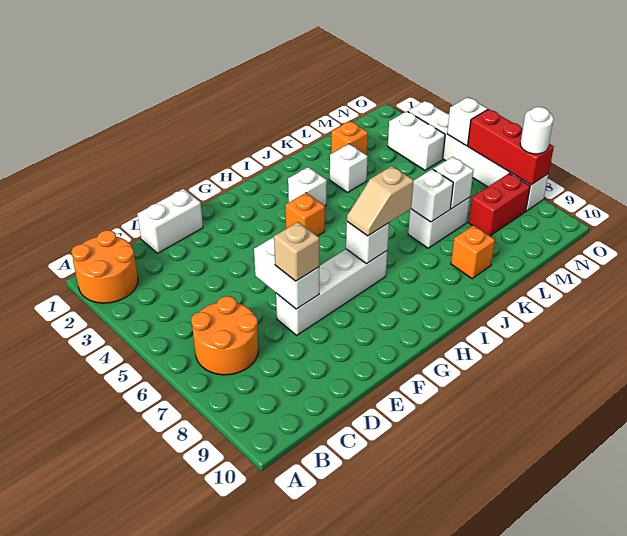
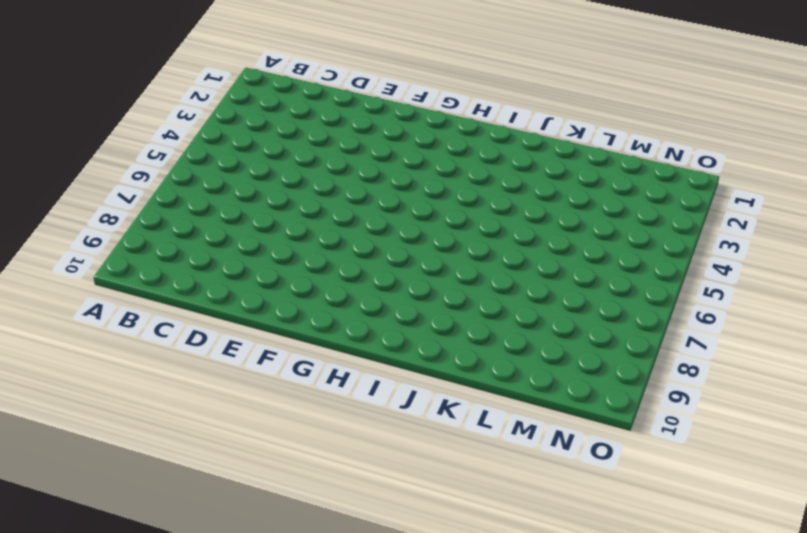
none -> orange round brick A1:B2 level 1
none -> orange round brick B6:C7 level 1
none -> white brick D1:E1 level 1

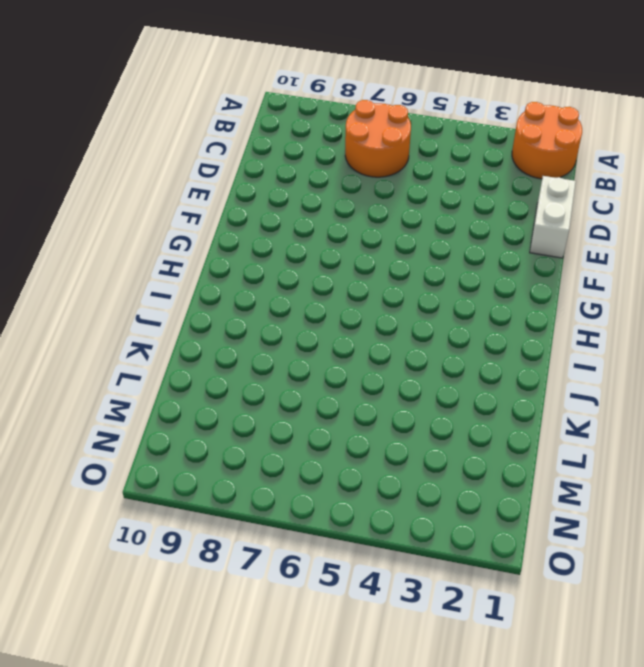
none -> white brick E7:H7 level 1
none -> orange brick H4 level 1
none -> white brick I3 level 1

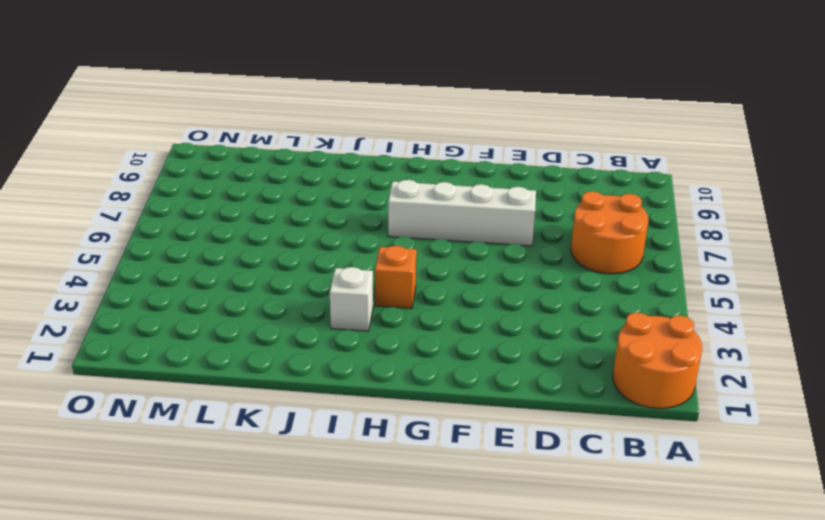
none -> white brick D1:E1 level 1
none -> white brick K3 level 1
none -> white brick K7:L7 level 1

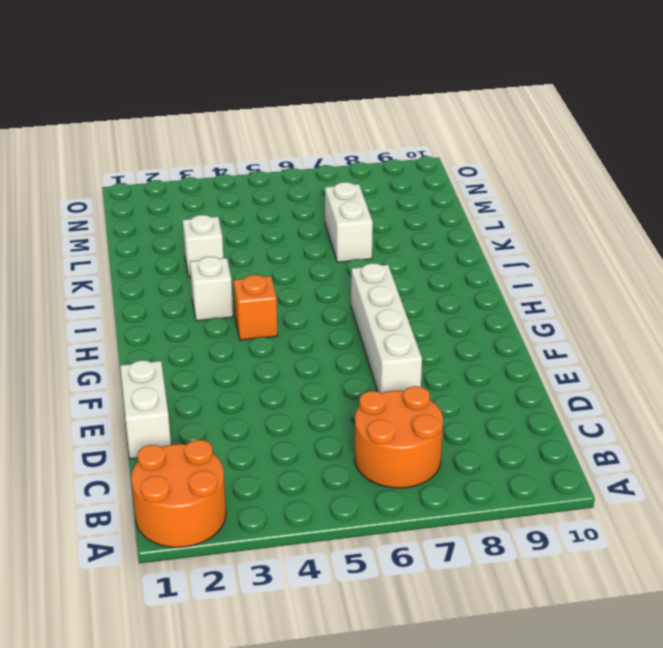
none -> orange brick K9 level 1
none -> orange brick L2 level 1
none -> red brick M8:N8 level 1

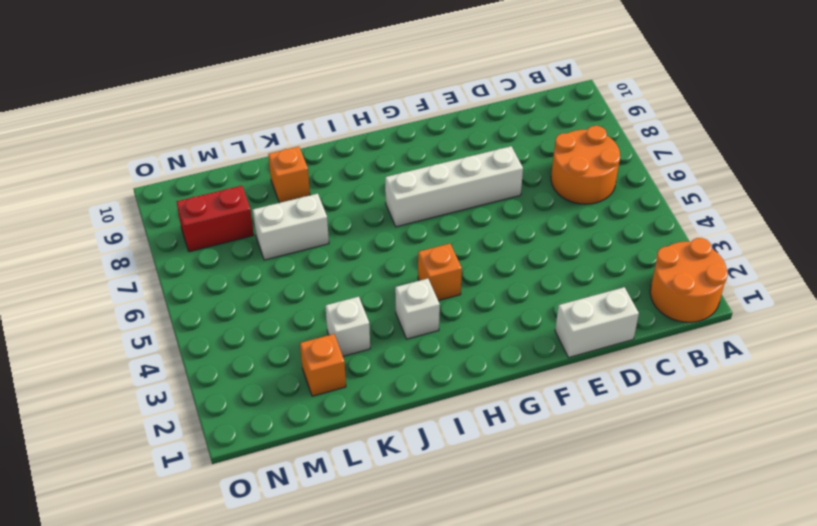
none -> white brick N3:N4 level 1
none -> white brick O3:O8 level 1
none -> white brick E6:E7 level 2

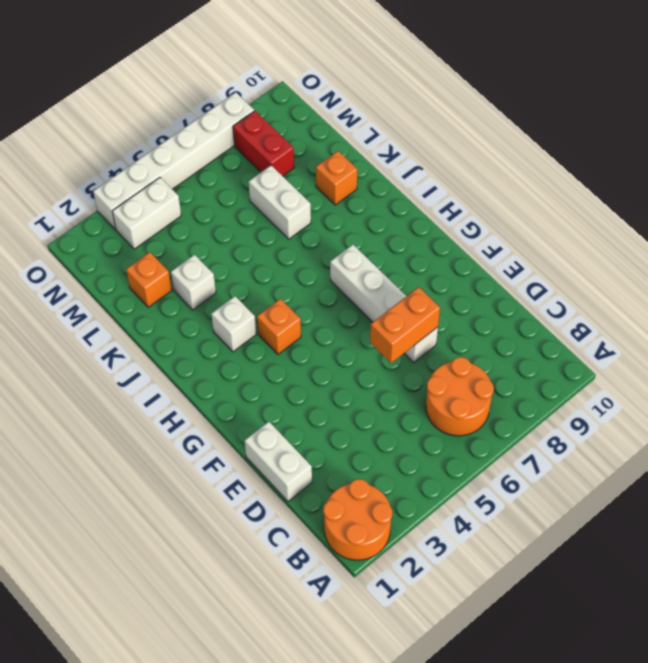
orange brick E6:E7 level 2 -> white brick E6:E7 level 2
none -> white brick H7 level 2
none -> white brick K7 level 2
none -> white brick L7 level 2

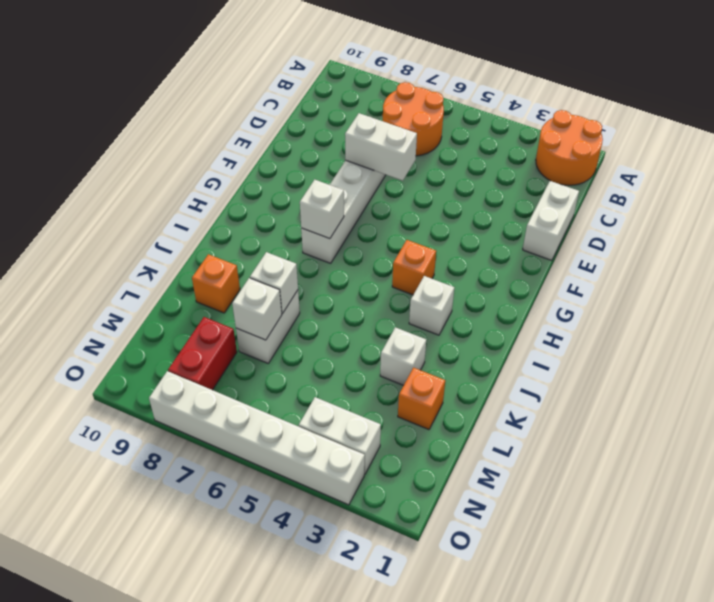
none -> white brick O5 level 2
none -> red brick O6:O8 level 2
none -> tan brick E7 level 3

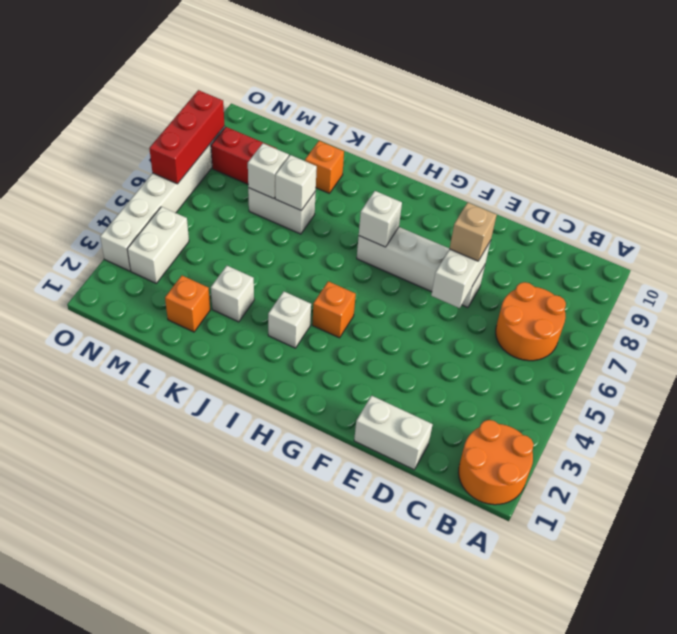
none -> white brick O5 level 2
none -> tan slope H7:I7 level 3 top I
none -> white round brick O8 level 3

